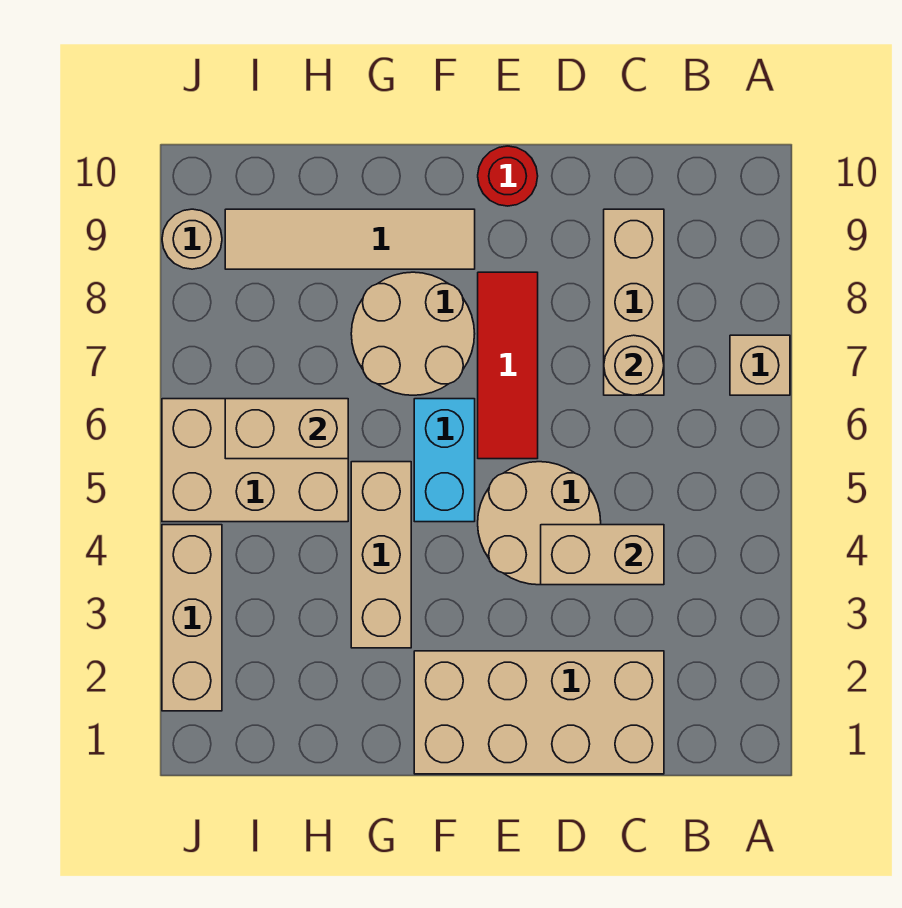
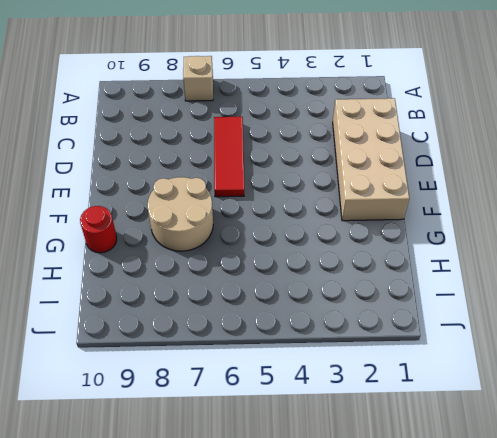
red tile C6:E6 level 1 -> red tile E6:E8 level 1
red round brick G10 level 1 -> red round brick E10 level 1
none -> tan brick C7:C9 level 1
none -> tan round brick D4:E5 level 1
none -> cyan brick F5:F6 level 1

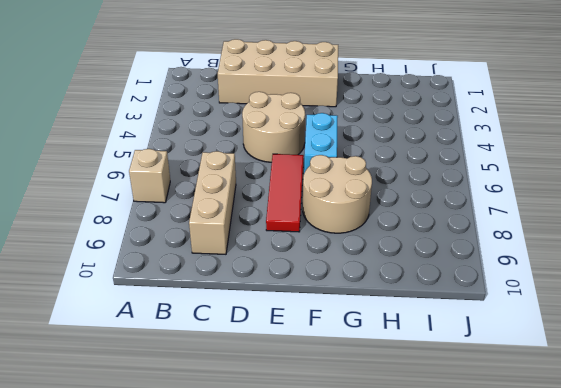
none -> red round brick E10 level 1
none -> tan tile F9:I9 level 1
none -> tan brick G3:G5 level 1

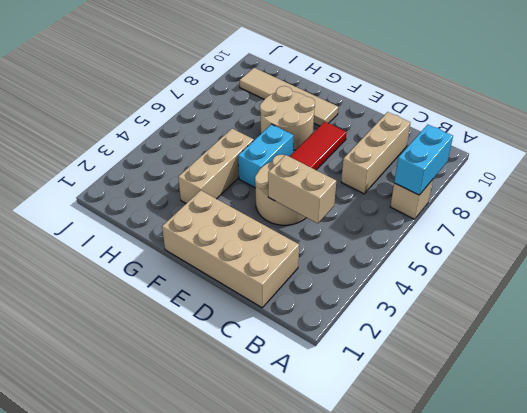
cyan brick A7:A8 level 2 -> none
none -> red round brick E10 level 1
none -> tan brick H5:J6 level 1
none -> tan brick J2:J4 level 1

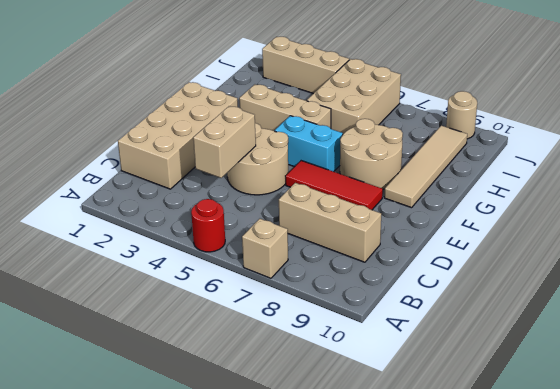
red round brick A5 level 1 -> red round brick E10 level 1
none -> tan round brick C7 level 2
none -> tan brick H6:I6 level 2

